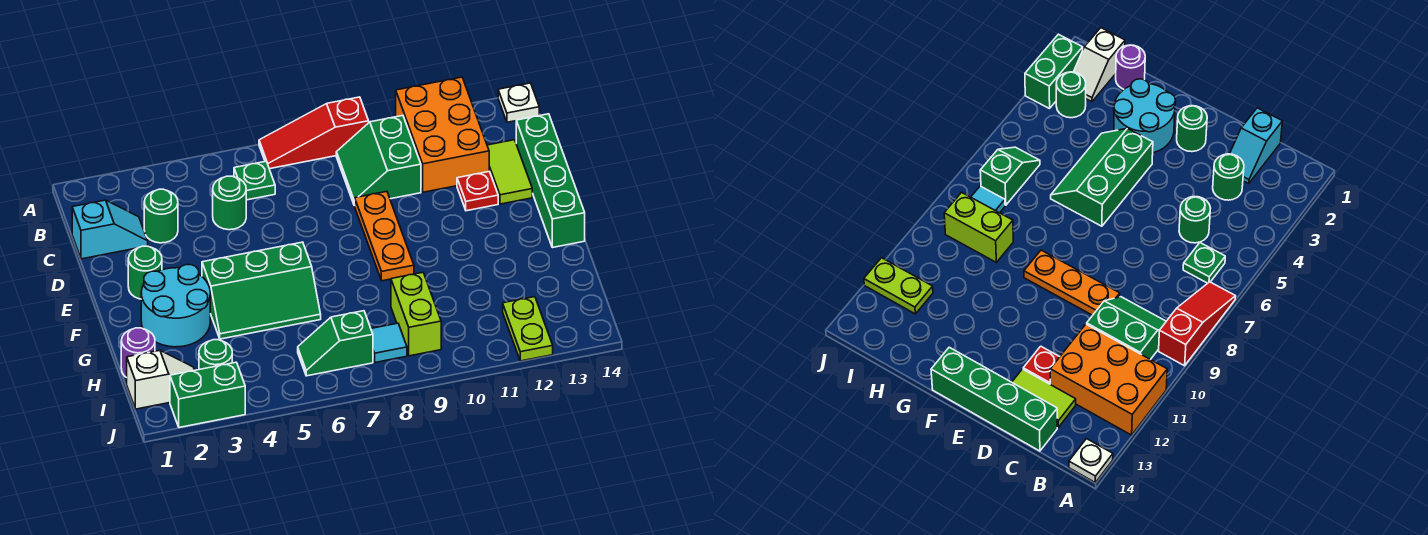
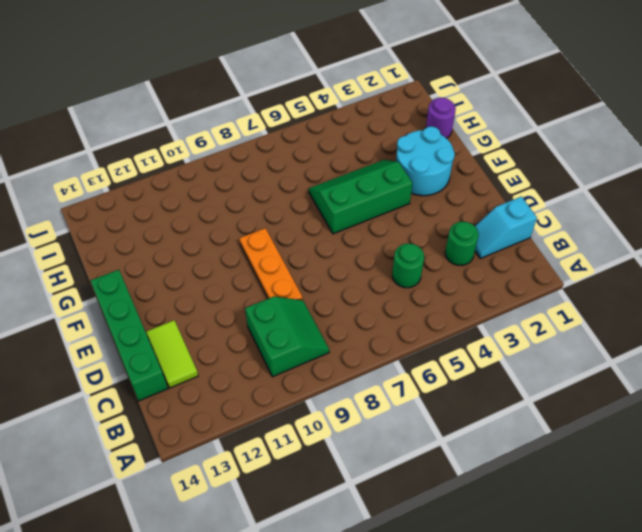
none -> red slope A7:A9 level 1 top 9
none -> orange brick A11:C12 level 1
none -> white plate A14 level 1

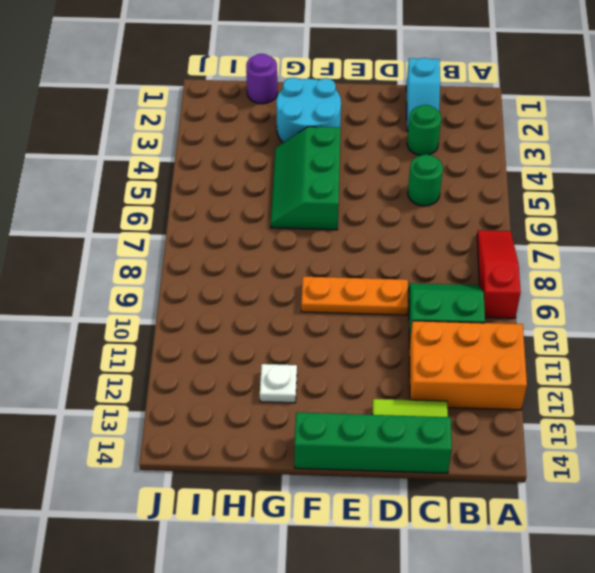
white plate G12 level 1 -> white plate A14 level 1
none -> green plate B6 level 1
none -> red plate D12 level 1
none -> green round brick E2 level 1

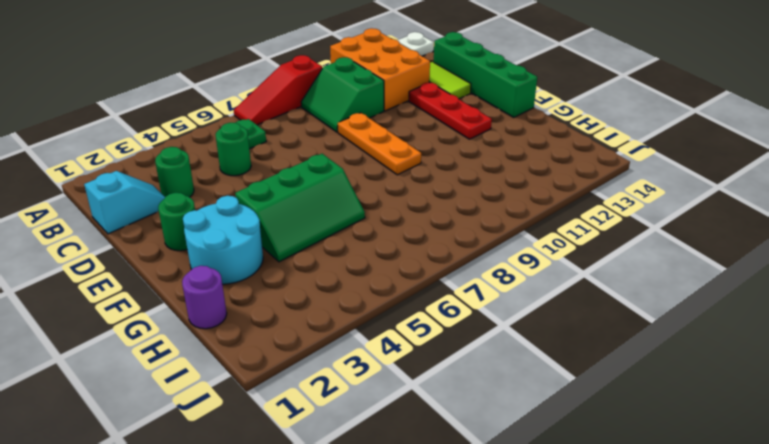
red plate D12:F12 level 1 -> red plate D12 level 1
none -> lime brick H9:I9 level 1
none -> white slope I1:I2 level 1 top 1
none -> green round brick I3 level 1

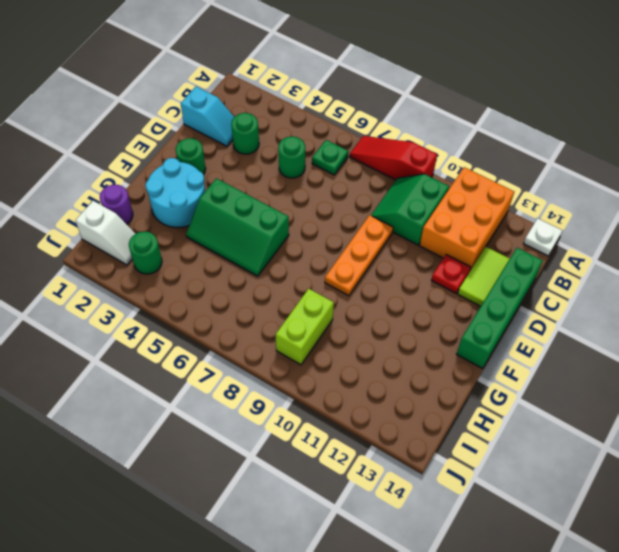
none -> green slope I6:I7 level 1 top 7
none -> cyan tile I8 level 1
none -> lime plate I12:J12 level 1

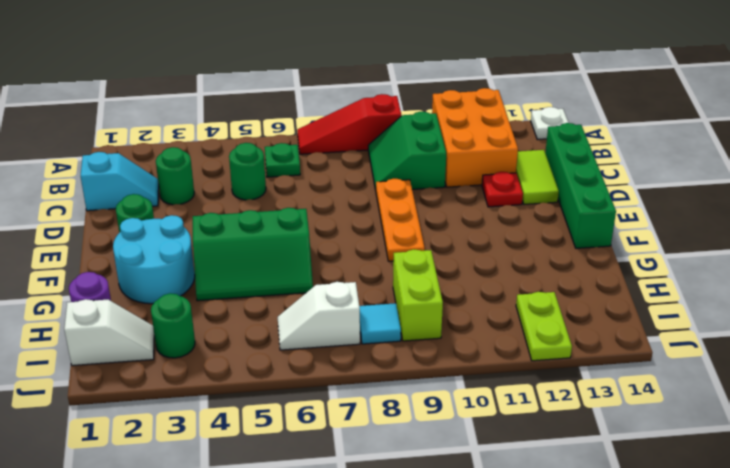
white slope I6:I7 level 1 top 7 -> green slope I6:I7 level 1 top 7
none -> green brick J2:J3 level 1

